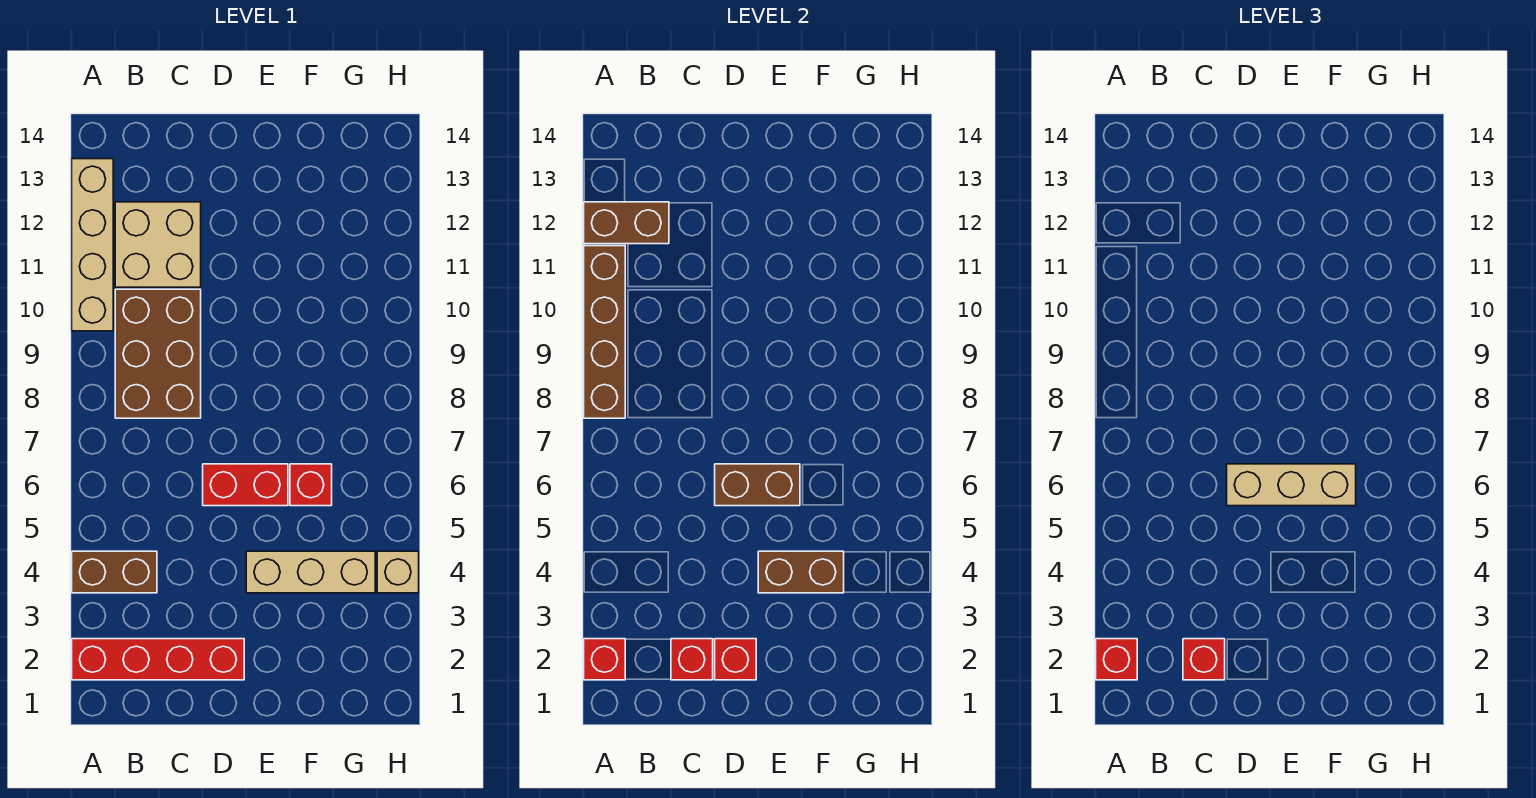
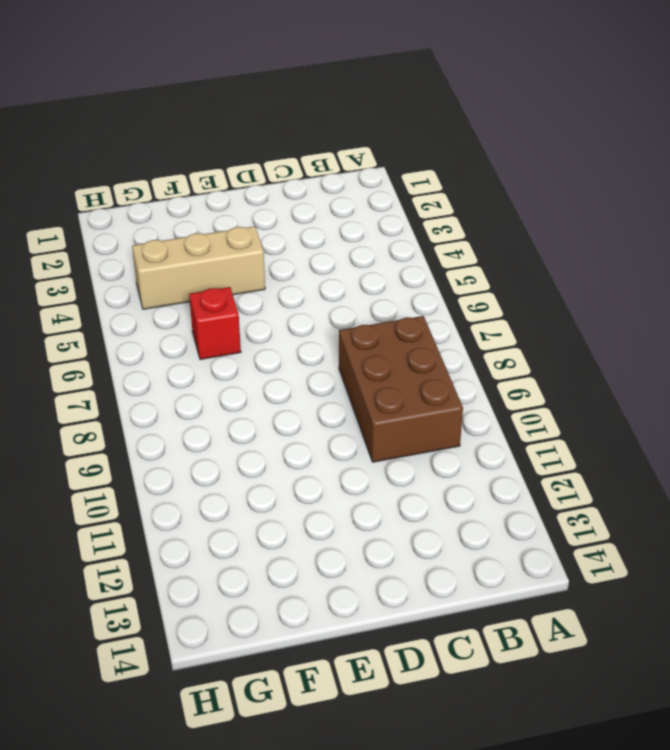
none -> red brick A2:D2 level 1
none -> brown brick A4:B4 level 1
none -> tan brick A10:A13 level 1

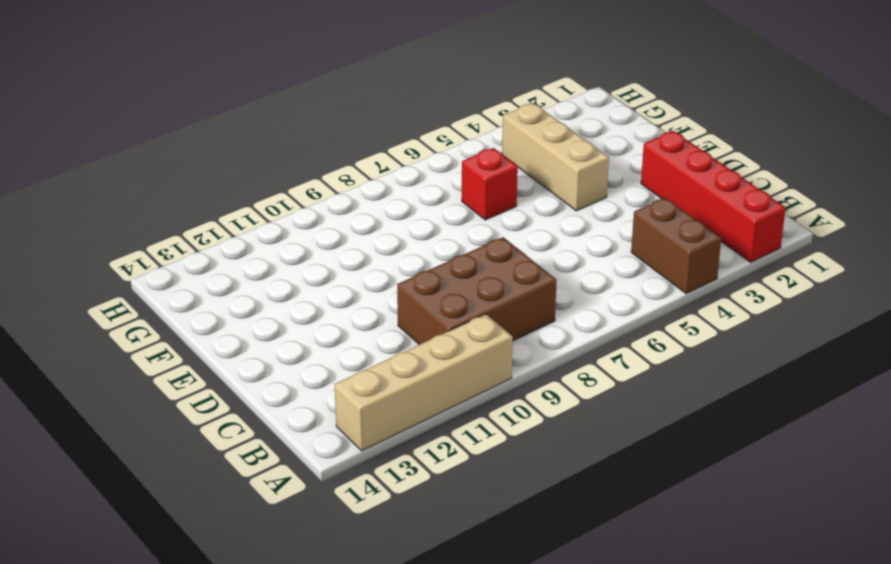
none -> tan brick B11:C12 level 1
none -> red brick D6:E6 level 1
none -> tan brick H4 level 1

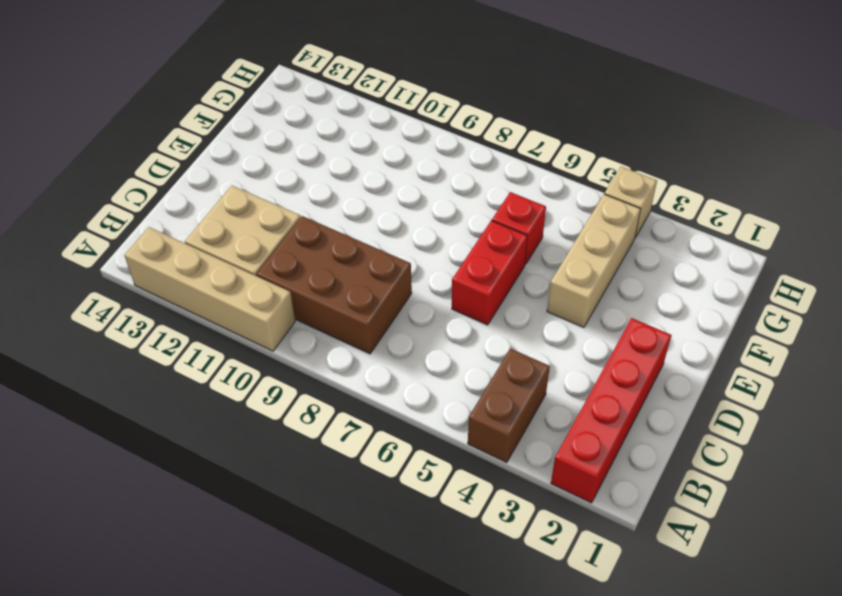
none -> red brick A2 level 2
none -> brown brick A8:A11 level 2
none -> brown brick A12:B12 level 2

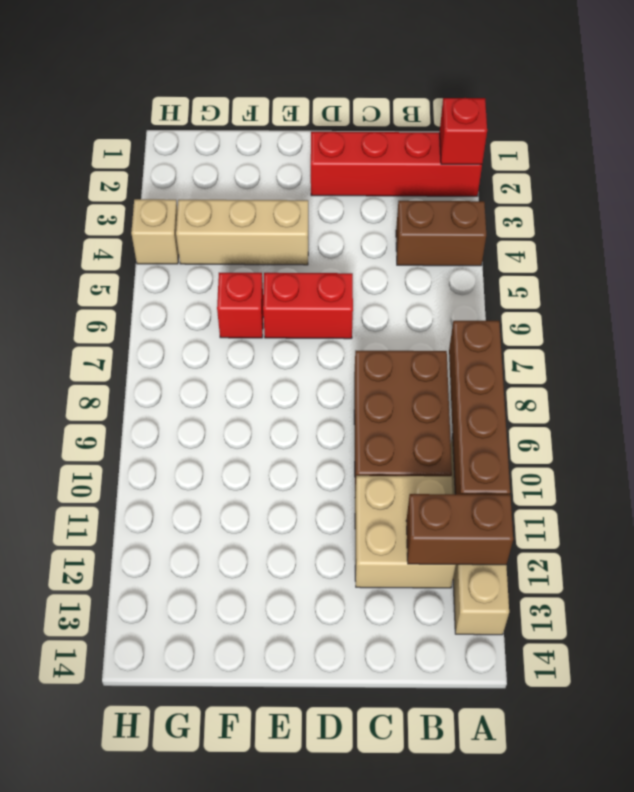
none -> red brick C2 level 2
none -> red brick D2 level 2
none -> brown brick D6:E6 level 2

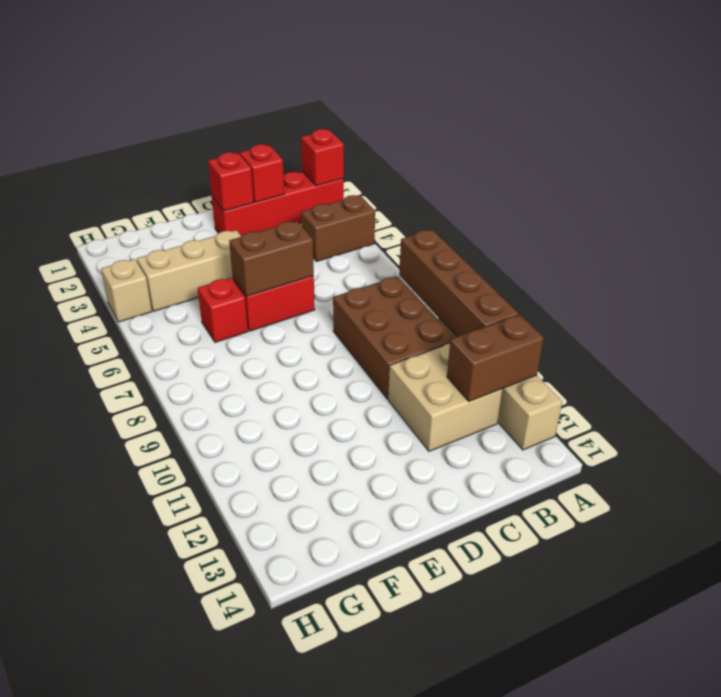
none -> brown brick E4:F4 level 2
none -> red brick A2 level 3
none -> red brick C2 level 3

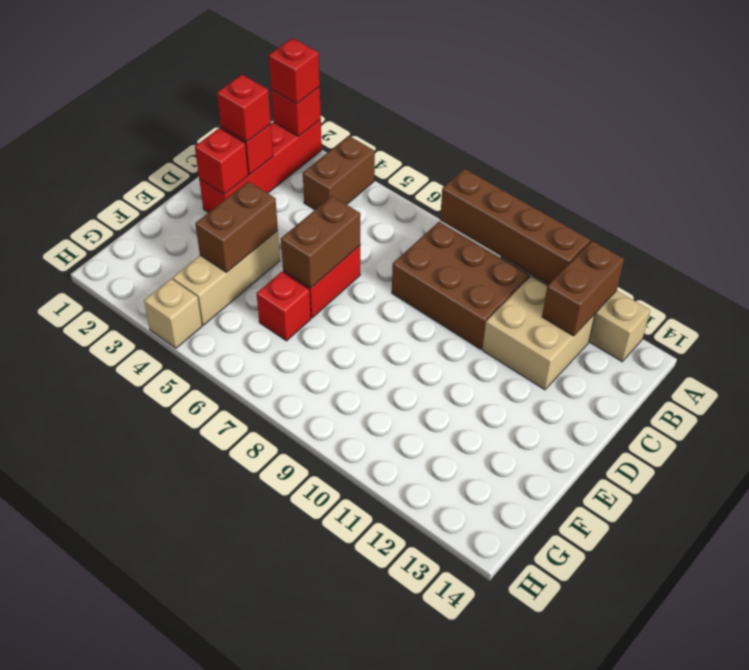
none -> tan brick D6:F6 level 3

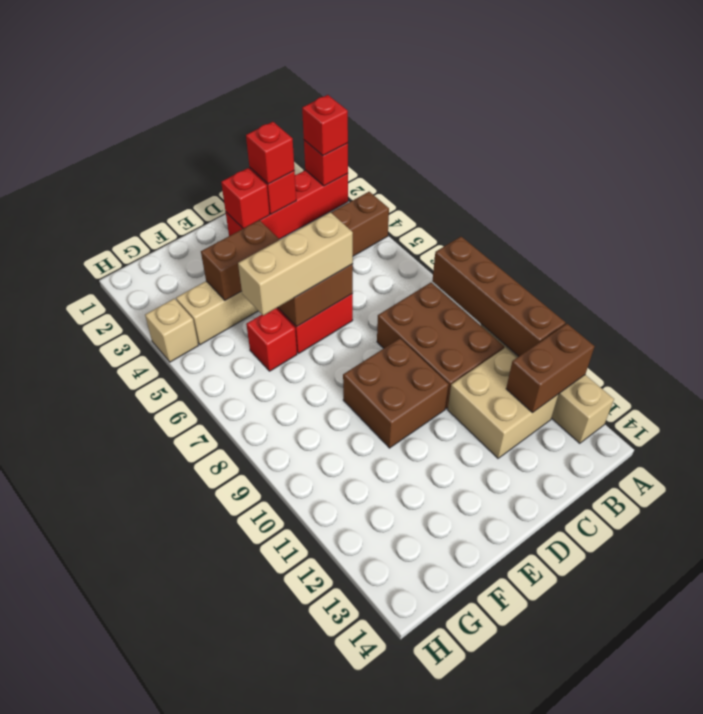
brown brick D9:E10 level 1 -> none

